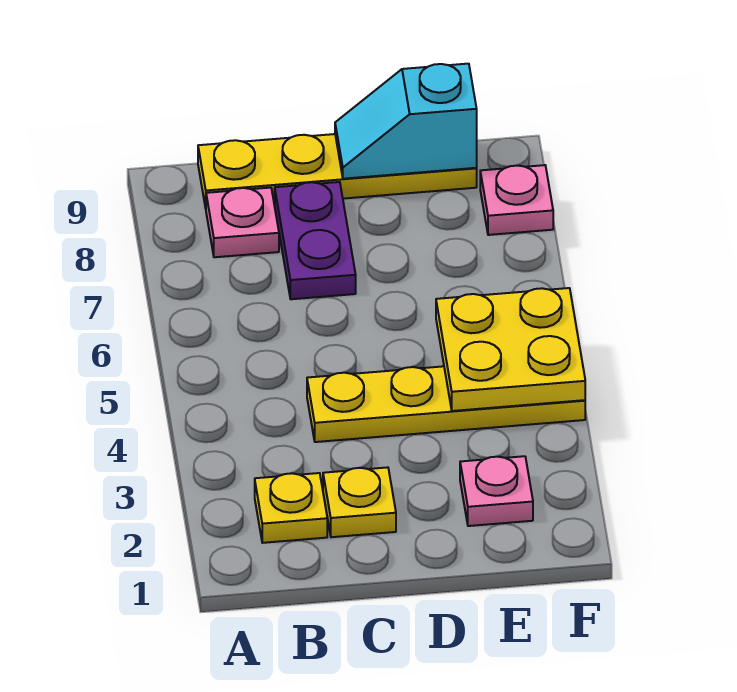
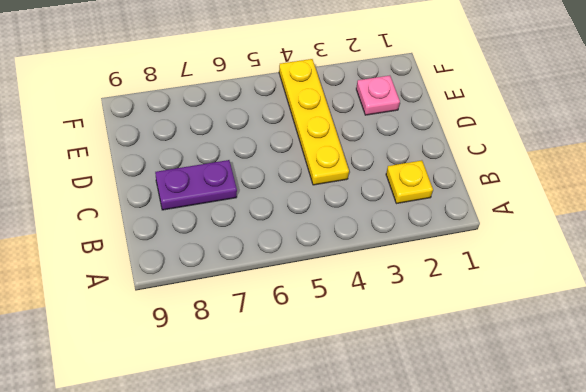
none -> pink plate B8 level 1
none -> yellow plate B9:E9 level 1

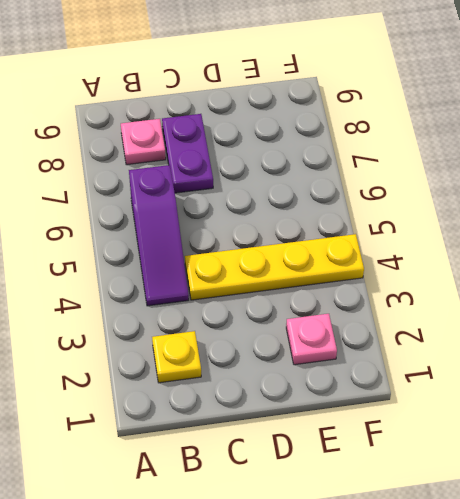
purple slope B4:B6 level 1 top 6 -> none
none -> yellow plate B9:E9 level 1
none -> yellow plate C2 level 1

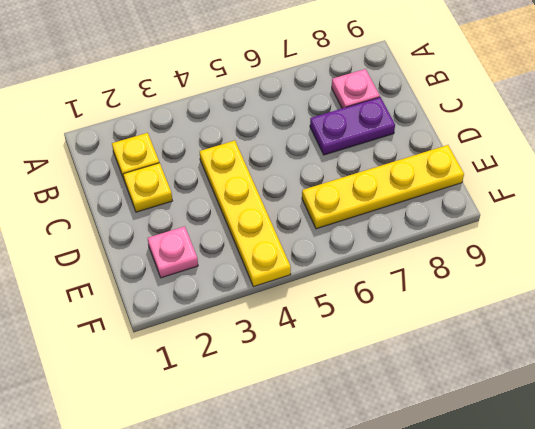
yellow plate E6:E9 level 1 -> yellow plate B9:E9 level 1
none -> pink plate F8 level 1
none -> cyan slope D9:E9 level 2 top E

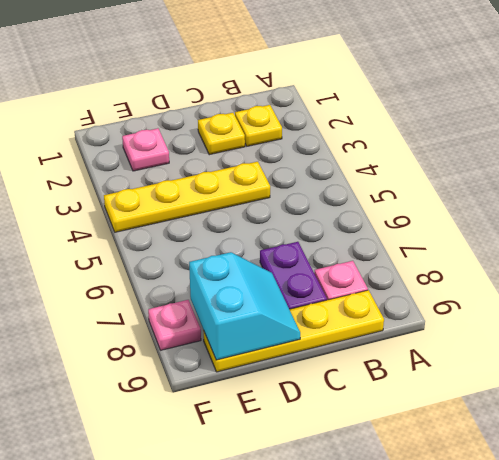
cyan slope D8:E9 level 2 top E -> cyan slope D9:E9 level 2 top E
none -> yellow plate E4:F5 level 2

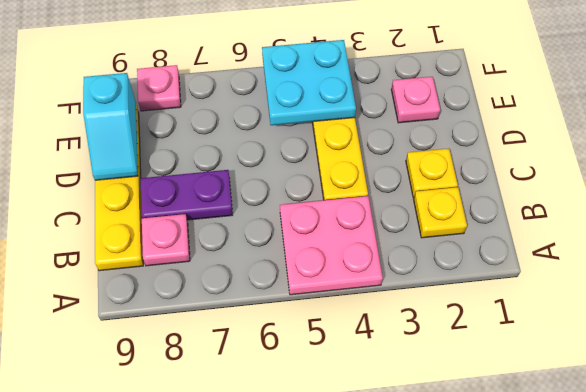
pink plate A4:B5 level 1 -> none
cyan plate E4:F5 level 2 -> yellow plate E4:F5 level 2

